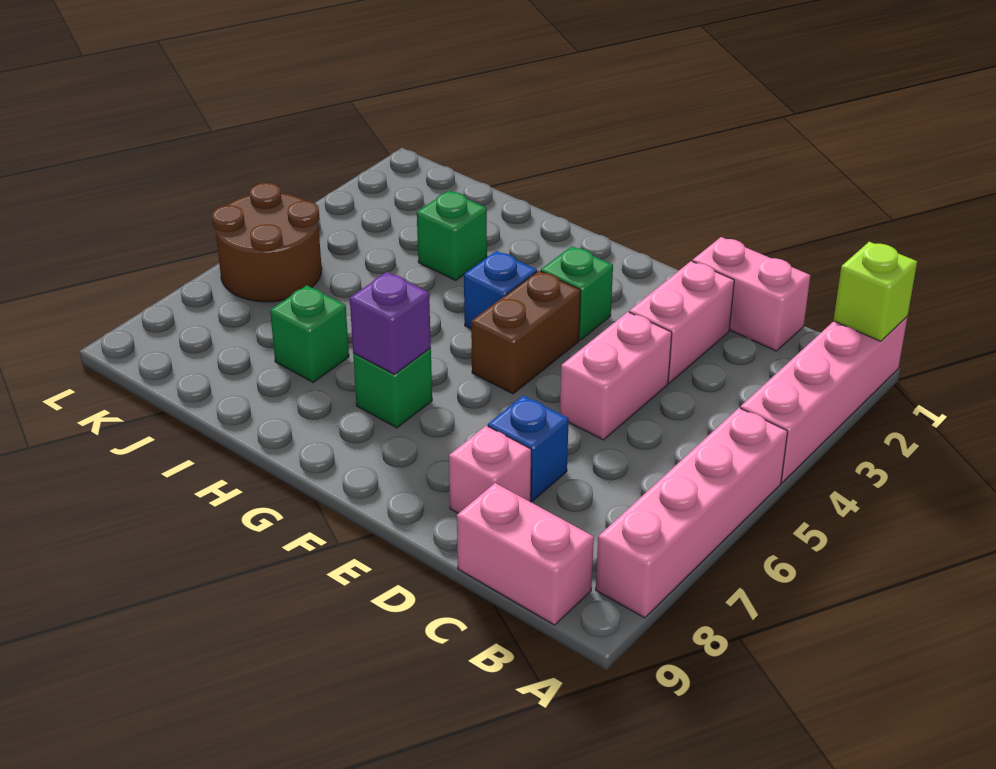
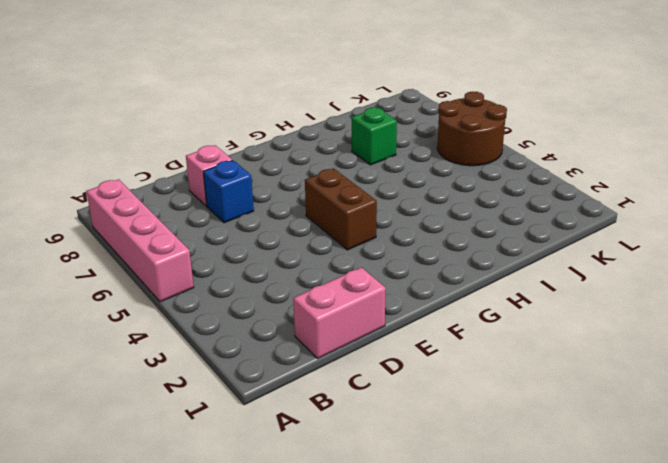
none -> pink brick A1:A4 level 1
none -> pink brick B9:C9 level 1
none -> pink brick D2:D3 level 1

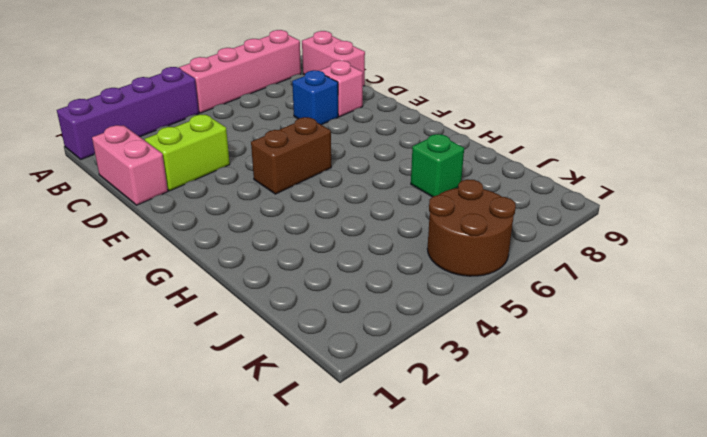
purple brick A1:A4 level 1 -> pink brick A1:A4 level 1
lime brick D2:D3 level 1 -> pink brick D2:D3 level 1
none -> pink brick D4:D5 level 1
none -> green brick F3 level 1
none -> blue brick G4 level 1

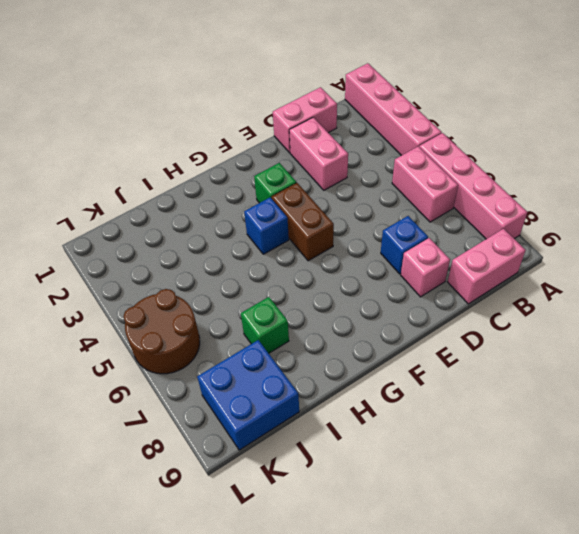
pink brick B5:B6 level 1 -> pink brick D4:D5 level 1
blue brick J8:K9 level 1 -> none
none -> green brick G7 level 1
none -> green brick I3 level 1
none -> lime brick A1 level 2

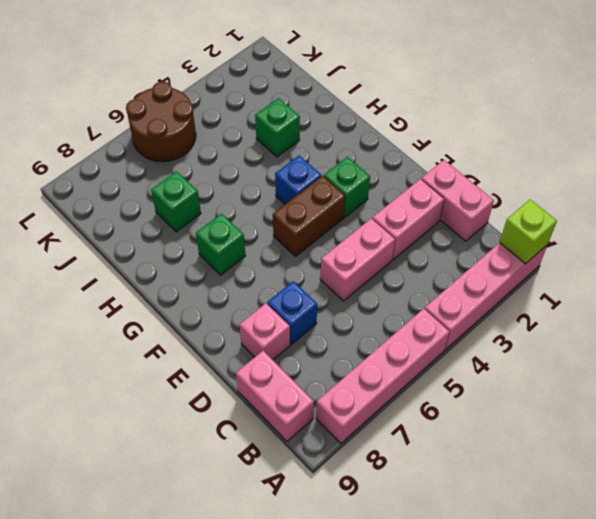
none -> purple brick G7 level 2

